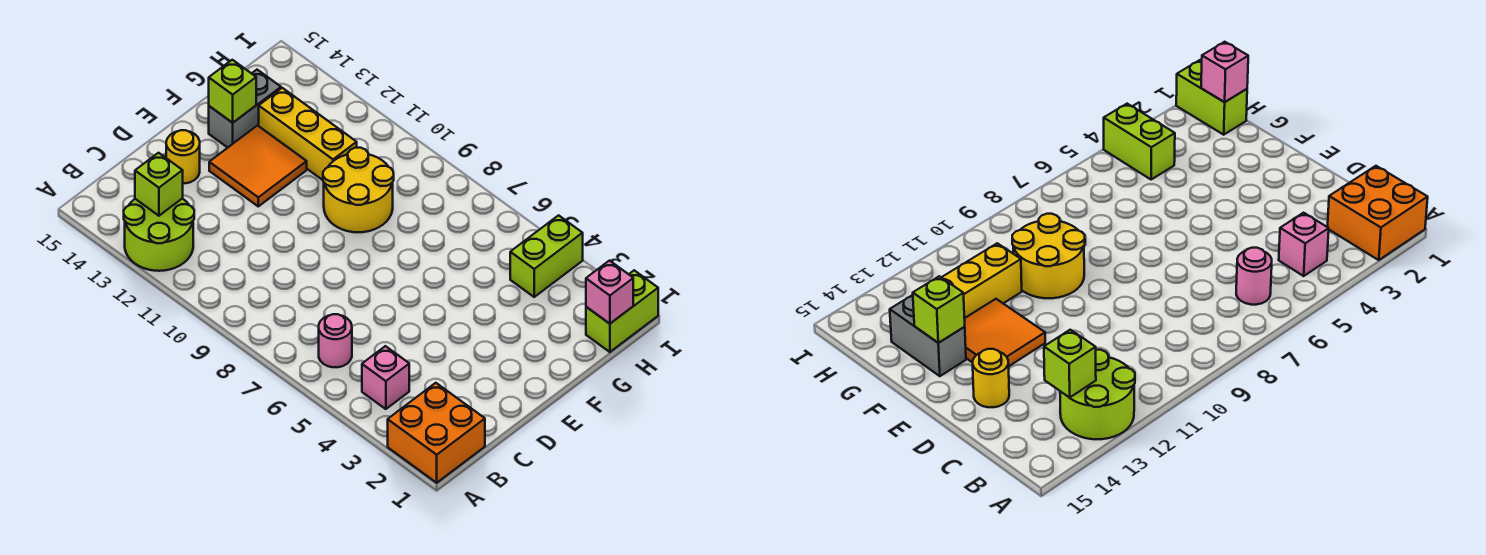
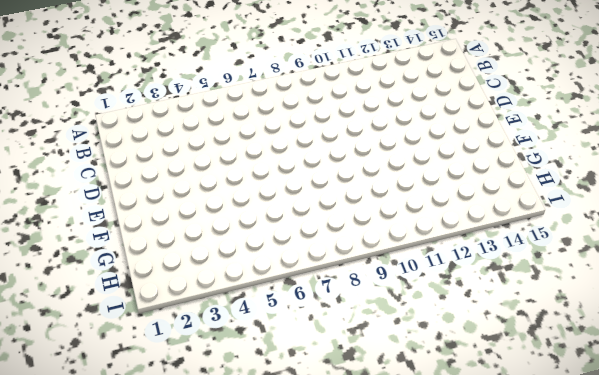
none -> orange brick A1:B2 level 1
none -> lime round brick A12:B13 level 1
none -> pink brick B4 level 1

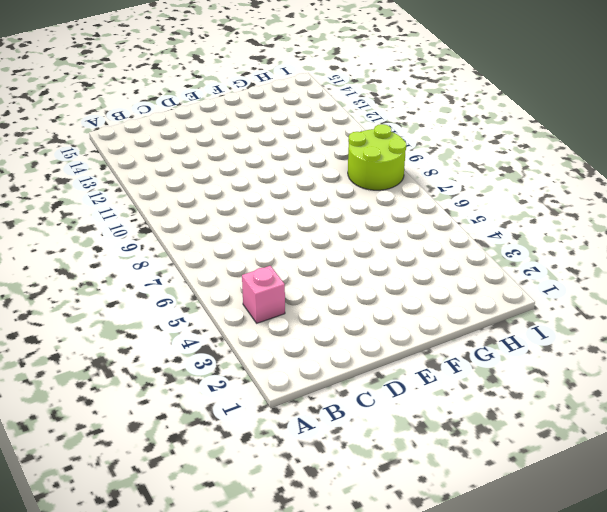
lime round brick H8:I9 level 1 -> lime round brick A12:B13 level 1
none -> orange brick A1:B2 level 1
none -> pink round brick B6 level 1
none -> yellow round brick D14 level 1

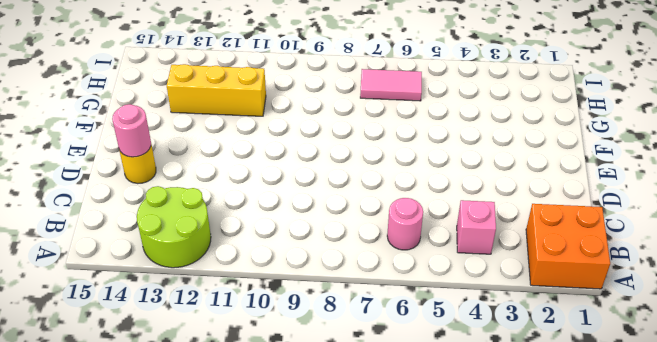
pink round brick D14 level 2 -> none
pink tile H6:H7 level 1 -> none
none -> orange tile E12:F13 level 1
none -> yellow round brick F9:G10 level 1
none -> grey brick F14:G14 level 1

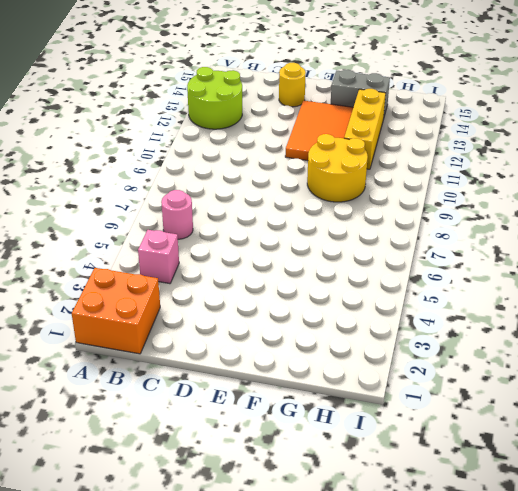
orange tile E11:F13 level 1 -> orange tile E12:F13 level 1
none -> lime brick H1:I1 level 1
none -> lime brick H4:I4 level 1
none -> lime brick B13 level 2

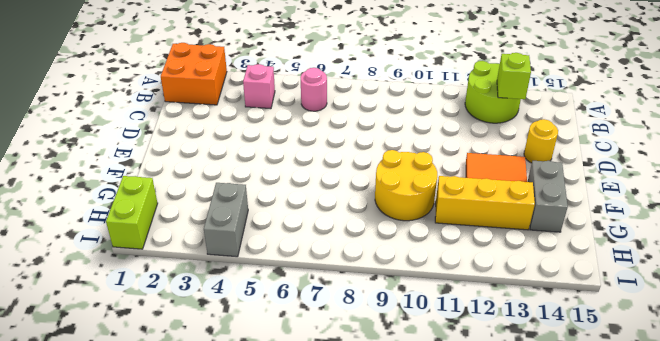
grey brick H4:I4 level 1 -> lime brick H4:I4 level 1
none -> lime brick F14 level 2
none -> pink brick H1 level 2

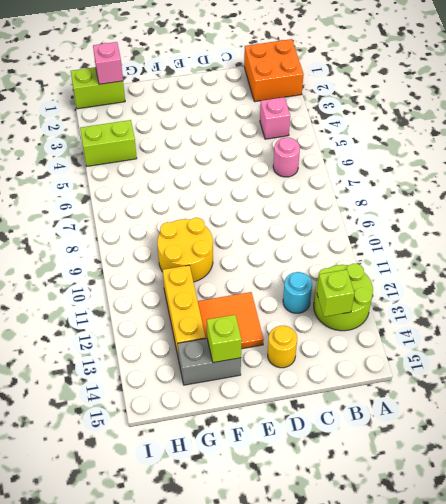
cyan round brick C12 level 1 -> none

